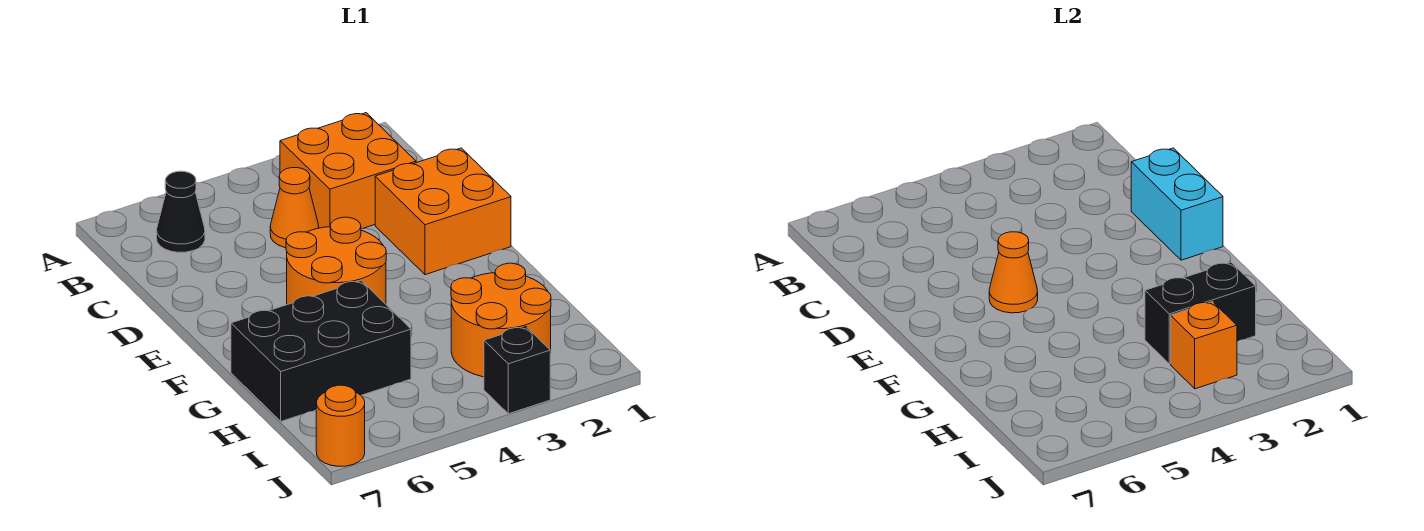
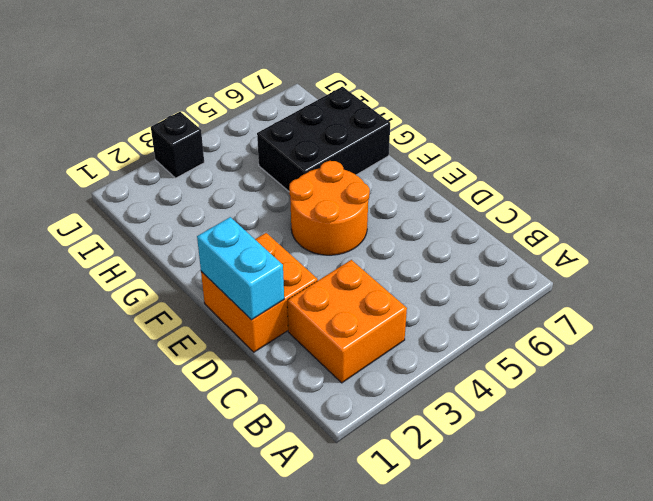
none -> black cone B6 level 1
none -> orange cone C4 level 1
none -> orange round brick H2:I3 level 1

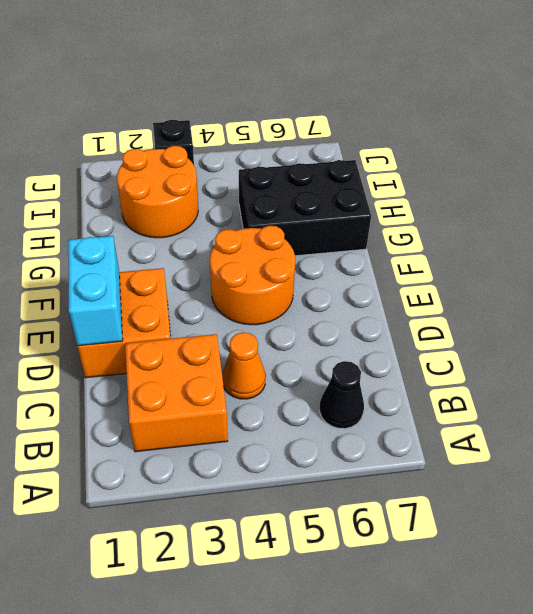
none -> orange round brick J7 level 1
none -> orange cone E5 level 2
none -> black brick H2:H3 level 2

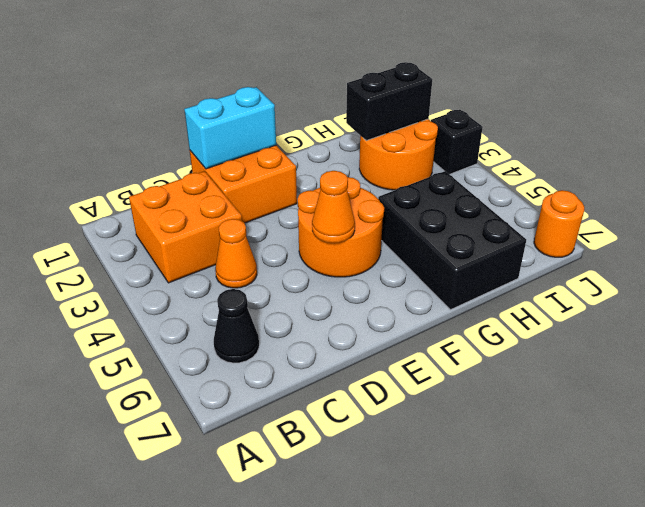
black brick H2:I2 level 2 -> black brick H2:H3 level 2
none -> orange brick I3 level 2

